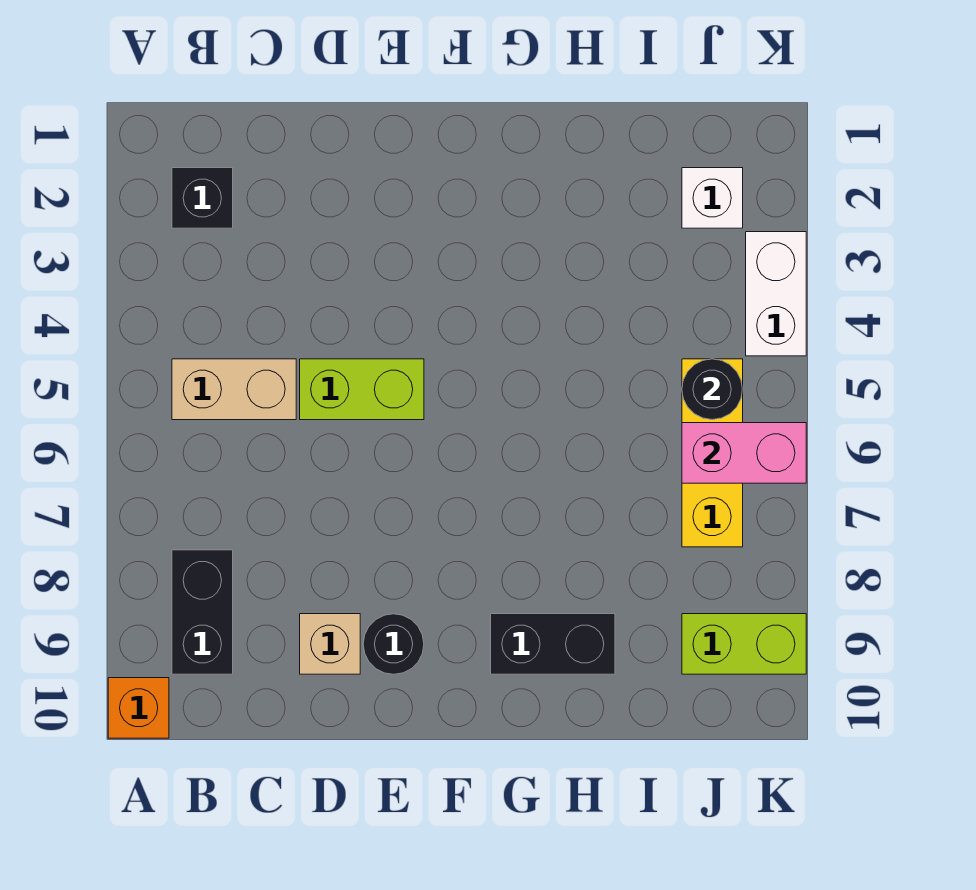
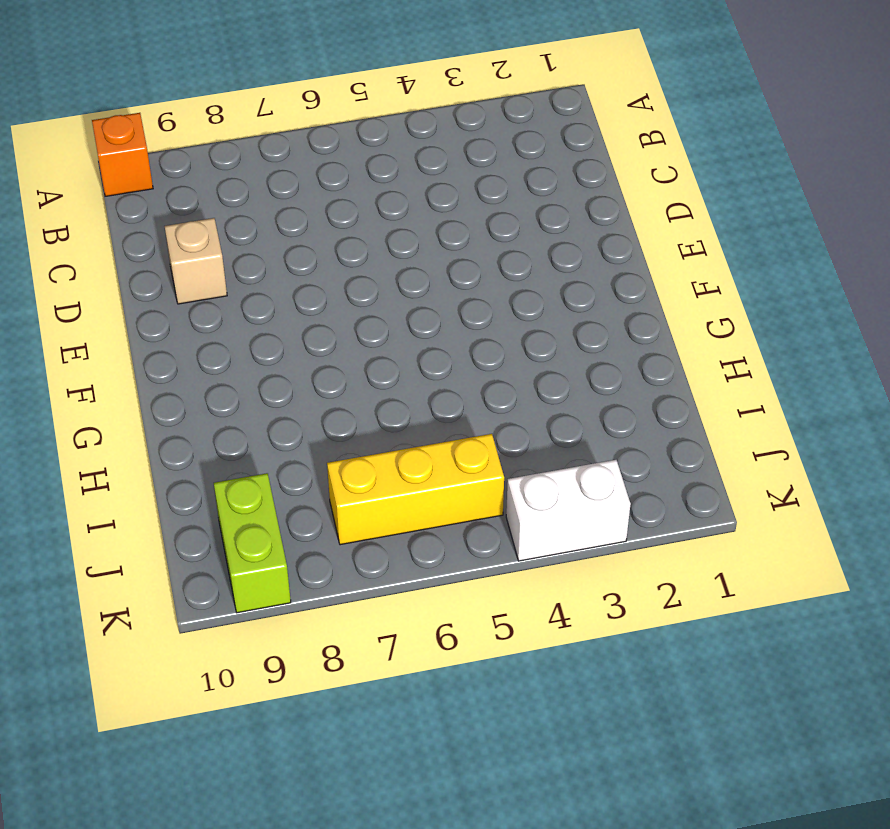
none -> black brick B2 level 1
none -> tan brick B5:C5 level 1
none -> black brick B8:B9 level 1

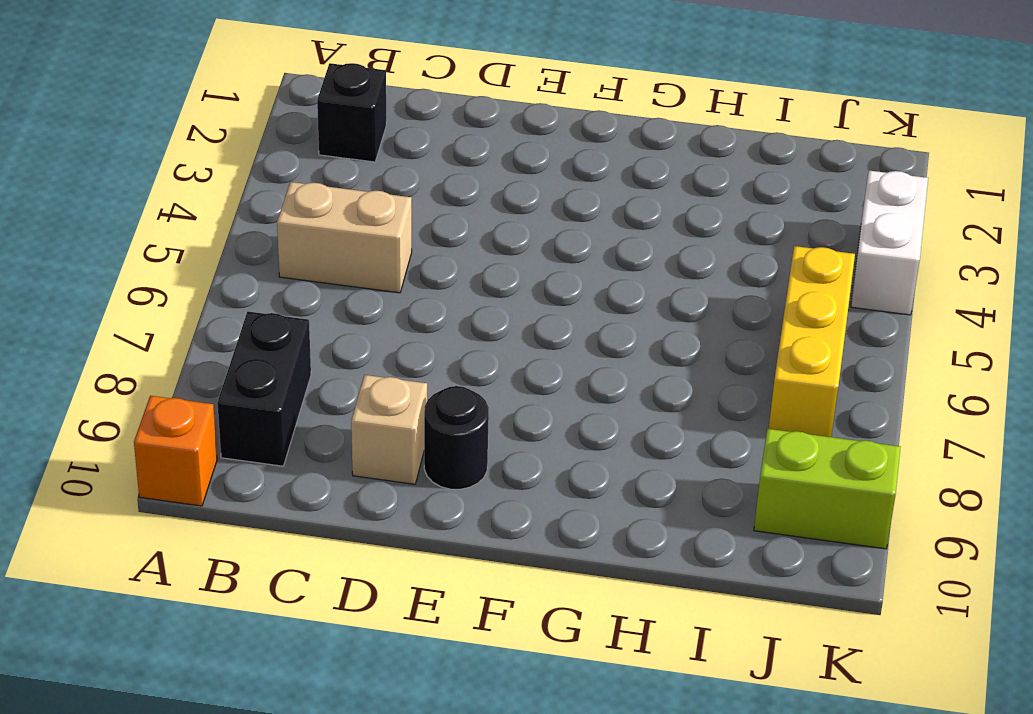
none -> lime brick D5:E5 level 1
none -> black brick G9:H9 level 1
none -> white brick J2 level 1

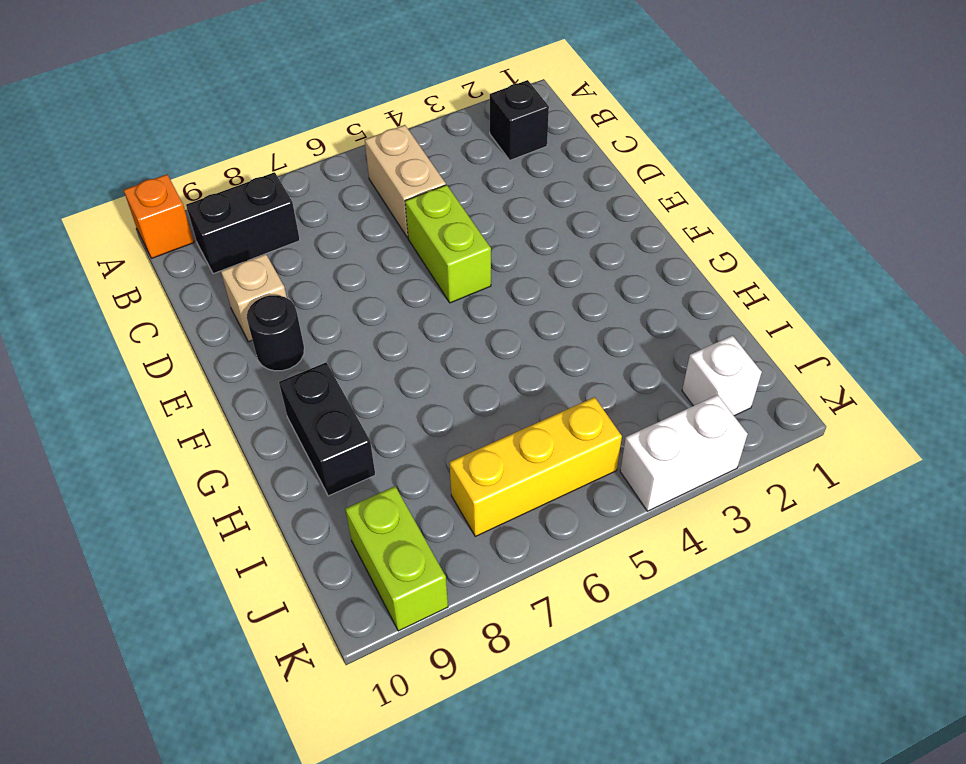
none -> black round brick J5 level 2
none -> pink brick J6:K6 level 2

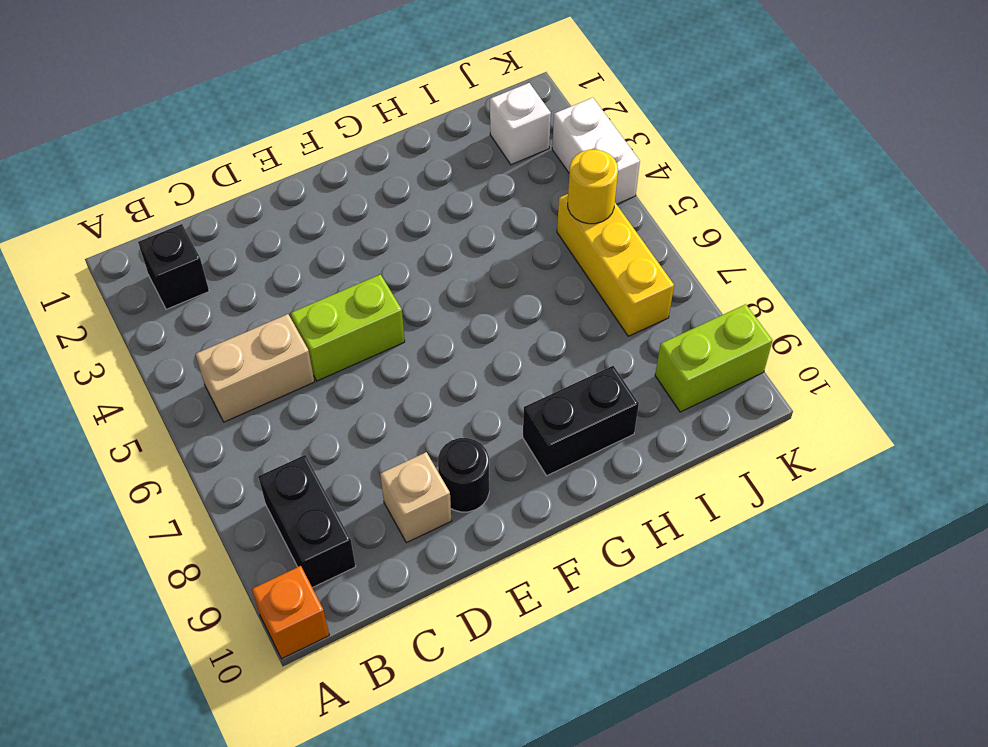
yellow round brick J5 level 2 -> black round brick J5 level 2
none -> pink brick J6:K6 level 2

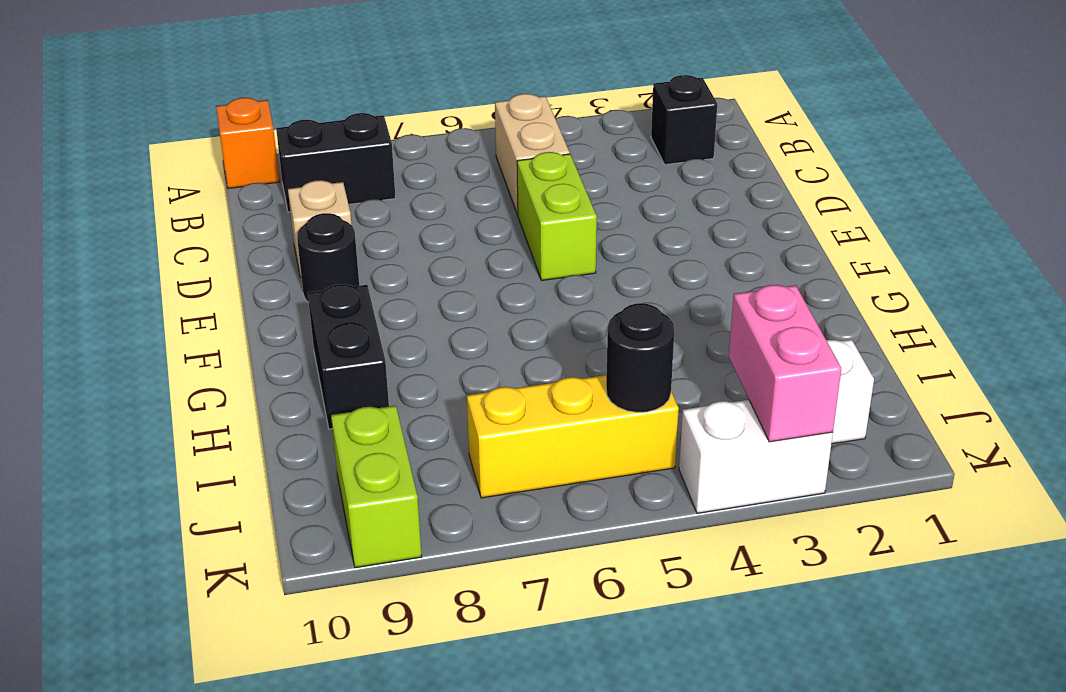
pink brick J3:K3 level 2 -> pink brick J6:K6 level 2

